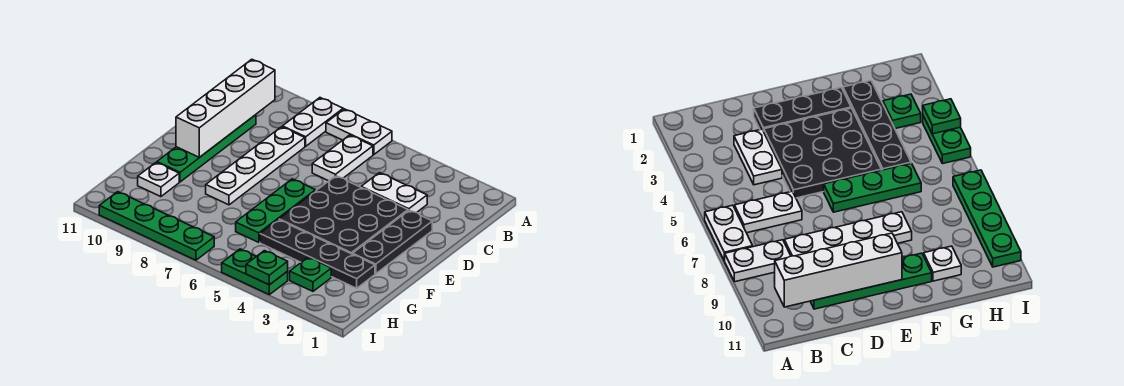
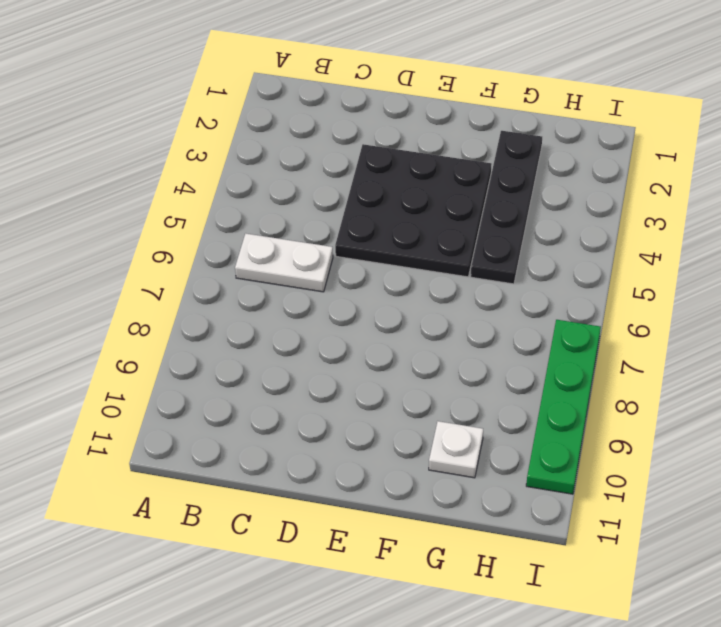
none -> white plate A6:A7 level 1
none -> white plate A8:B8 level 1
none -> white plate C3:C4 level 1

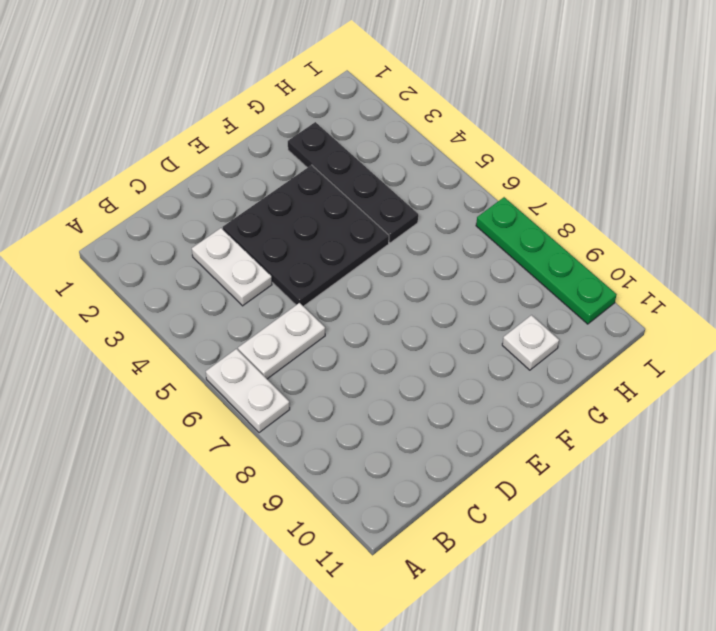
none -> white plate A8:B8 level 1
none -> white plate C8:F8 level 1
none -> green plate C10:F10 level 1

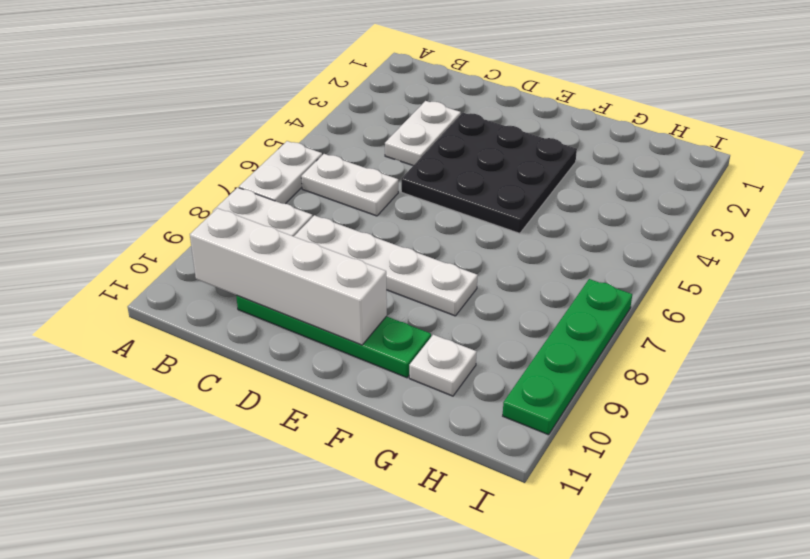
none -> black plate D2:F2 level 1
none -> green plate E6:G6 level 1
none -> black plate G2:G5 level 1

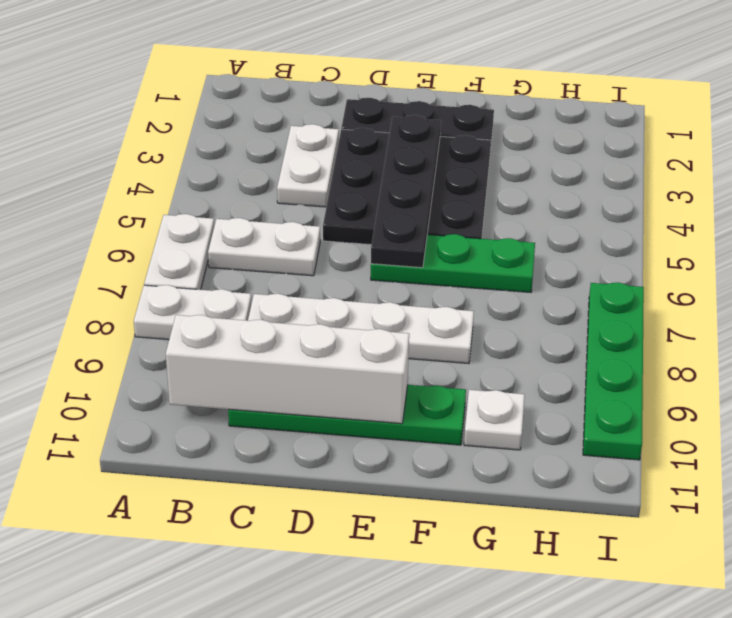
black plate E3:E6 level 2 -> black plate G2:G5 level 1
none -> green plate H3 level 1
none -> green plate I4:I5 level 1
none -> green plate I4 level 2

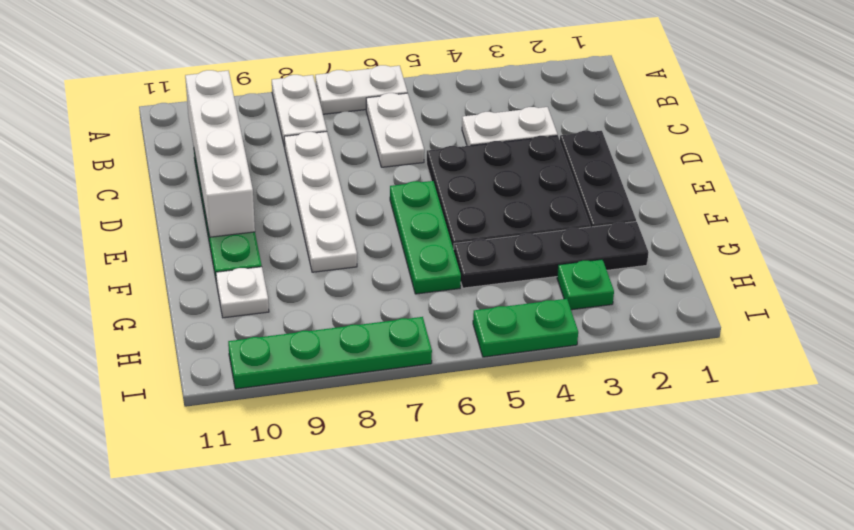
none -> green plate I4 level 2

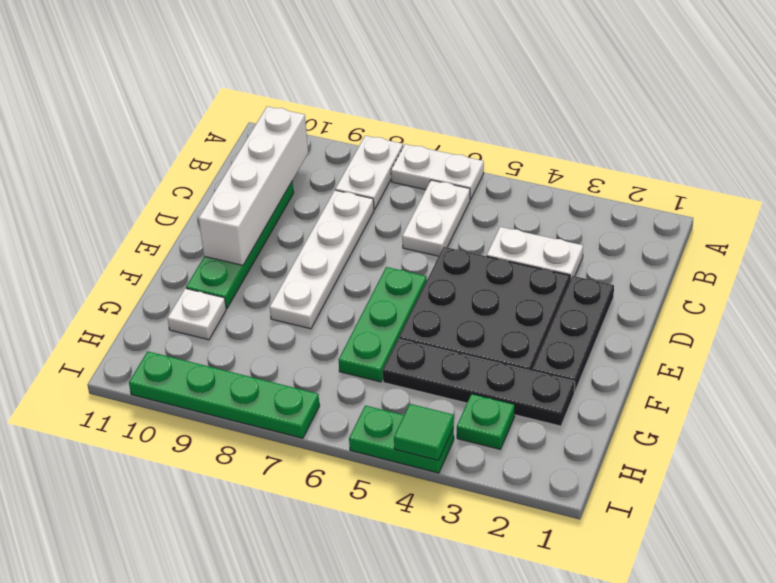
green tile I4 level 2 -> green plate I4 level 2

